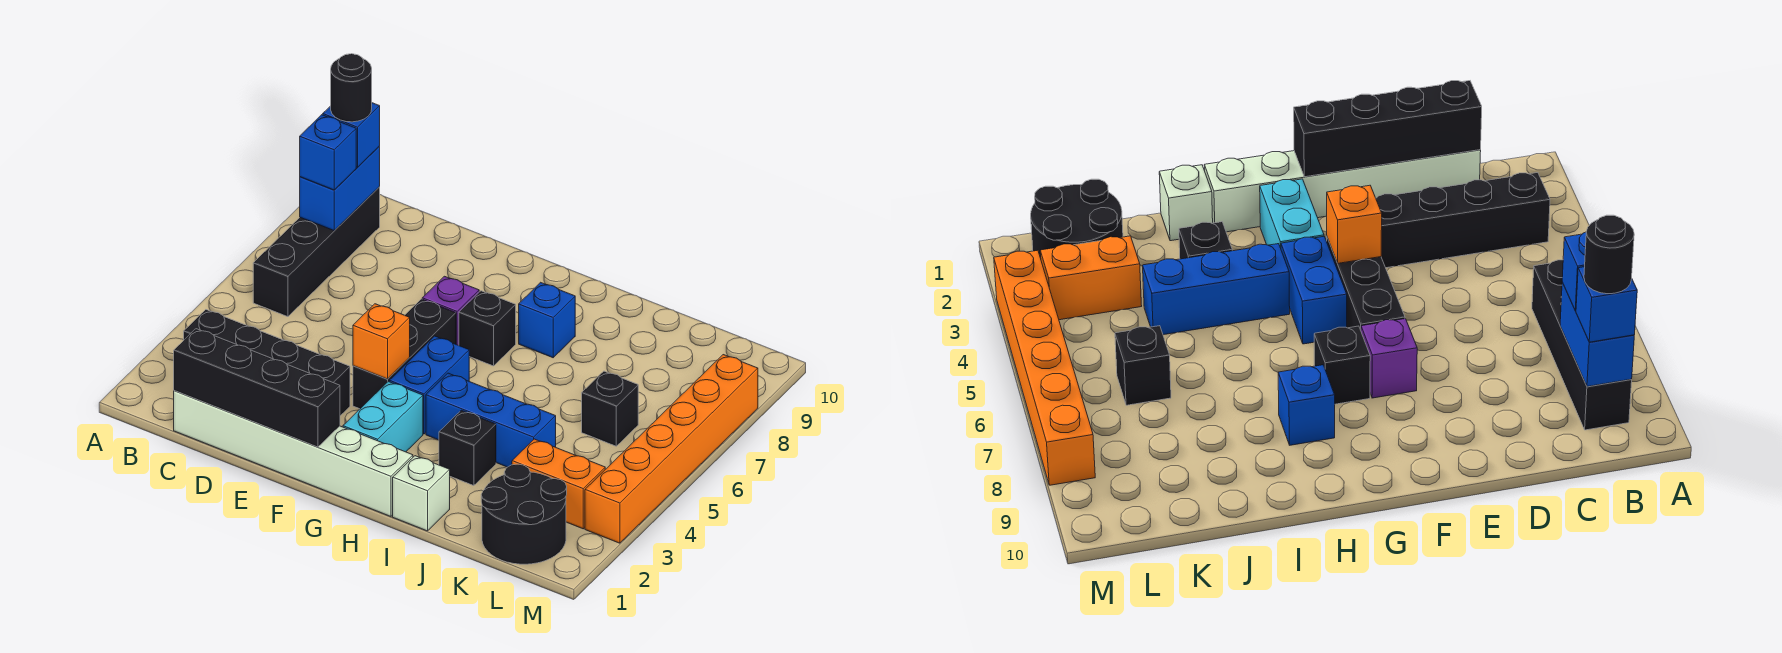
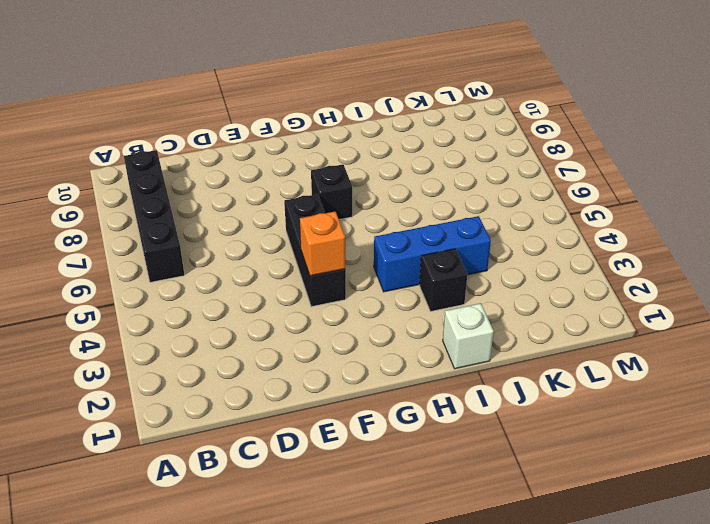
none -> black brick B3:E3 level 1
none -> white brick C1:H1 level 1
none -> purple brick F7 level 1

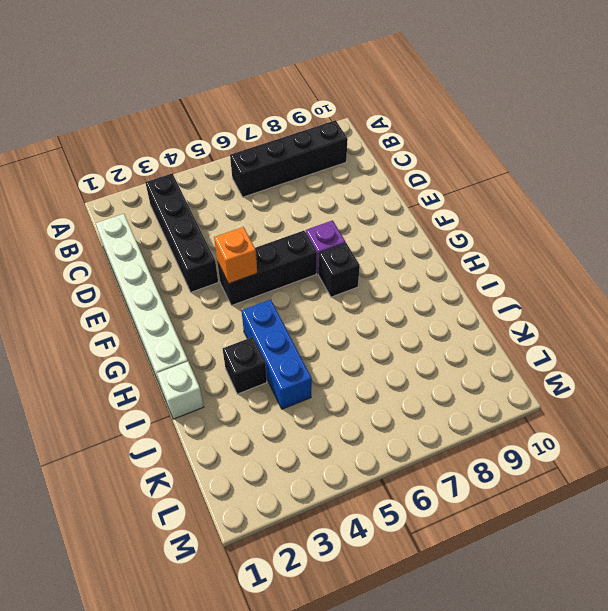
none -> cyan brick G2:G3 level 1
none -> blue brick G4:G5 level 1
none -> blue brick H8 level 1

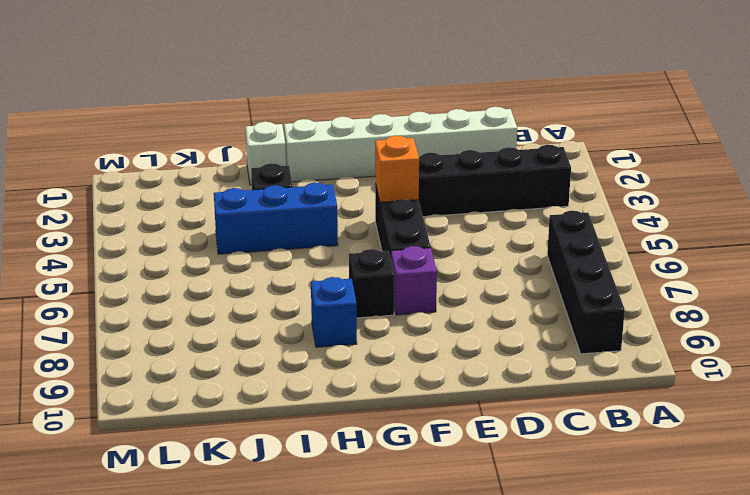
none -> cyan brick G2:G3 level 1
none -> blue brick G4:G5 level 1
none -> black round brick K1:L2 level 1

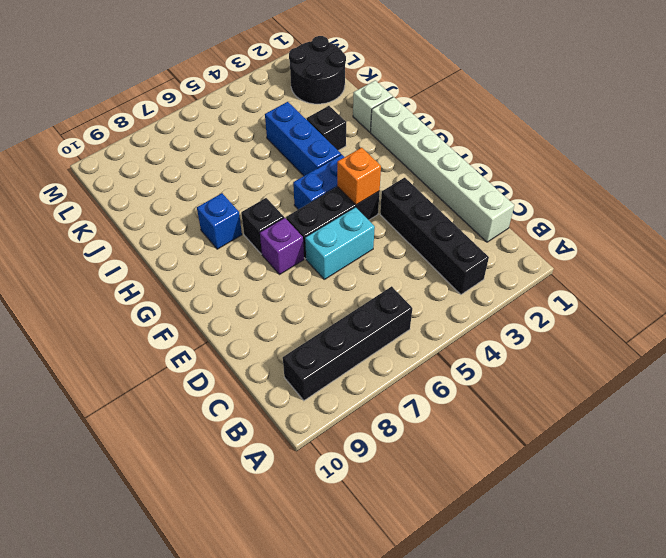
cyan brick E5:E6 level 1 -> cyan brick G2:G3 level 1
none -> orange brick K3:L3 level 1
none -> black brick K6 level 1
none -> orange brick M3:M8 level 1

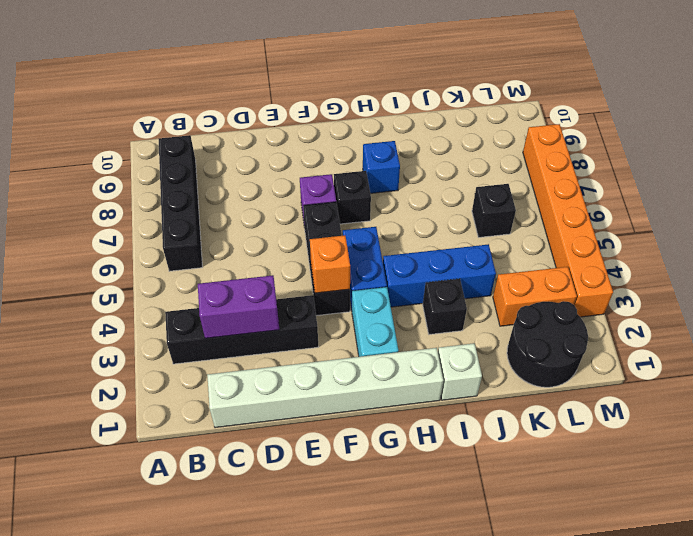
purple brick C3:D3 level 2 -> none
none -> blue brick B8:B9 level 2
none -> black brick C1:F1 level 2
none -> blue brick B8 level 3

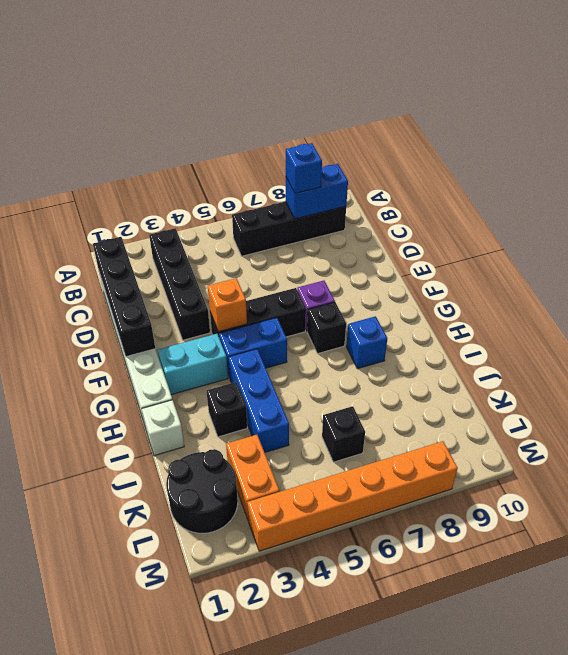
none -> blue brick B9 level 3
none -> black round brick B9 level 4

